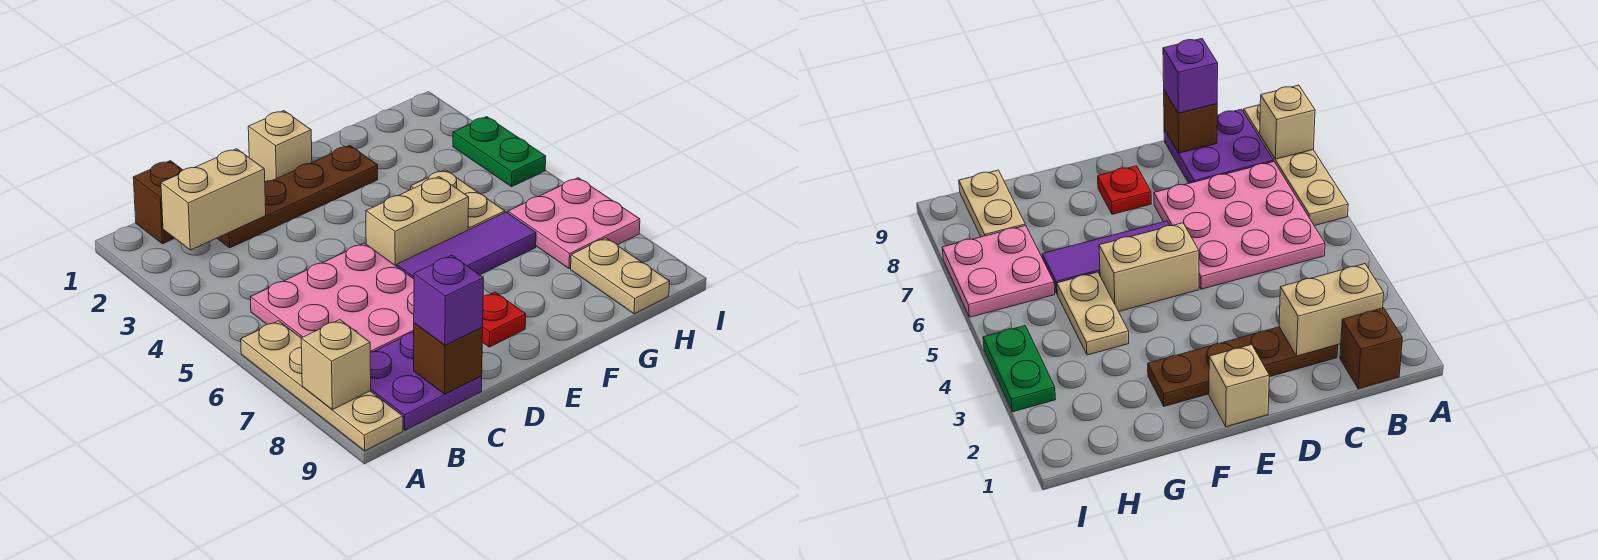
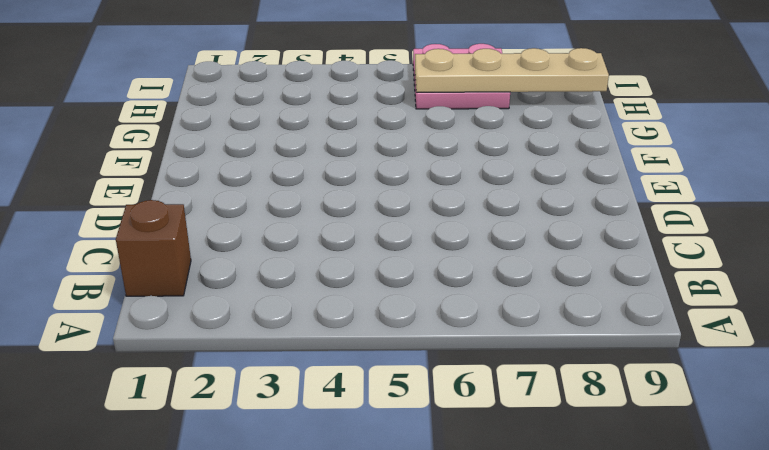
tan plate H6:H9 level 2 -> tan plate A6:A9 level 1
none -> pink plate B5:D7 level 1
none -> purple plate B8:C9 level 1
none -> brown plate C2:F2 level 1

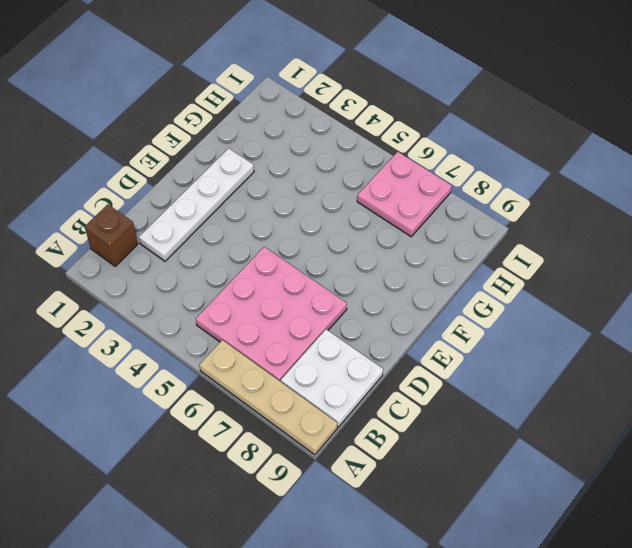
white plate B8:C9 level 1 -> purple plate B8:C9 level 1
white plate C2:F2 level 1 -> brown plate C2:F2 level 1
none -> tan brick E1 level 1
none -> tan brick E5:F5 level 1
none -> purple tile E6:G6 level 1

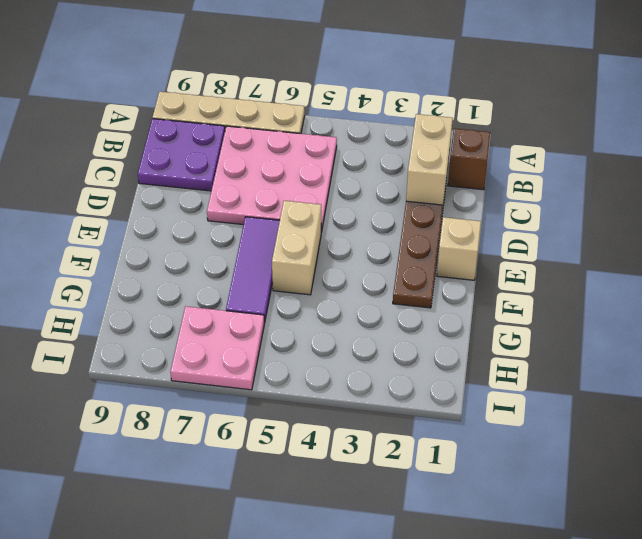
none -> red plate E8 level 1
none -> tan plate G4:G5 level 1
none -> tan plate H8:H9 level 1

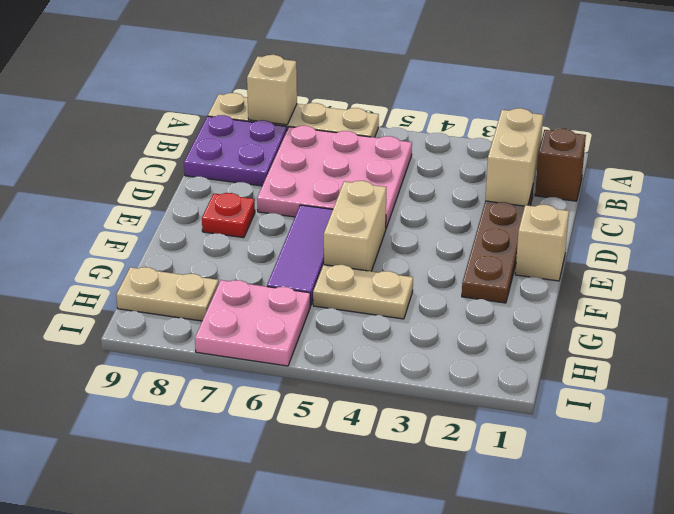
none -> green plate I3:I4 level 1
none -> brown brick C9 level 2
none -> purple brick C9 level 3

